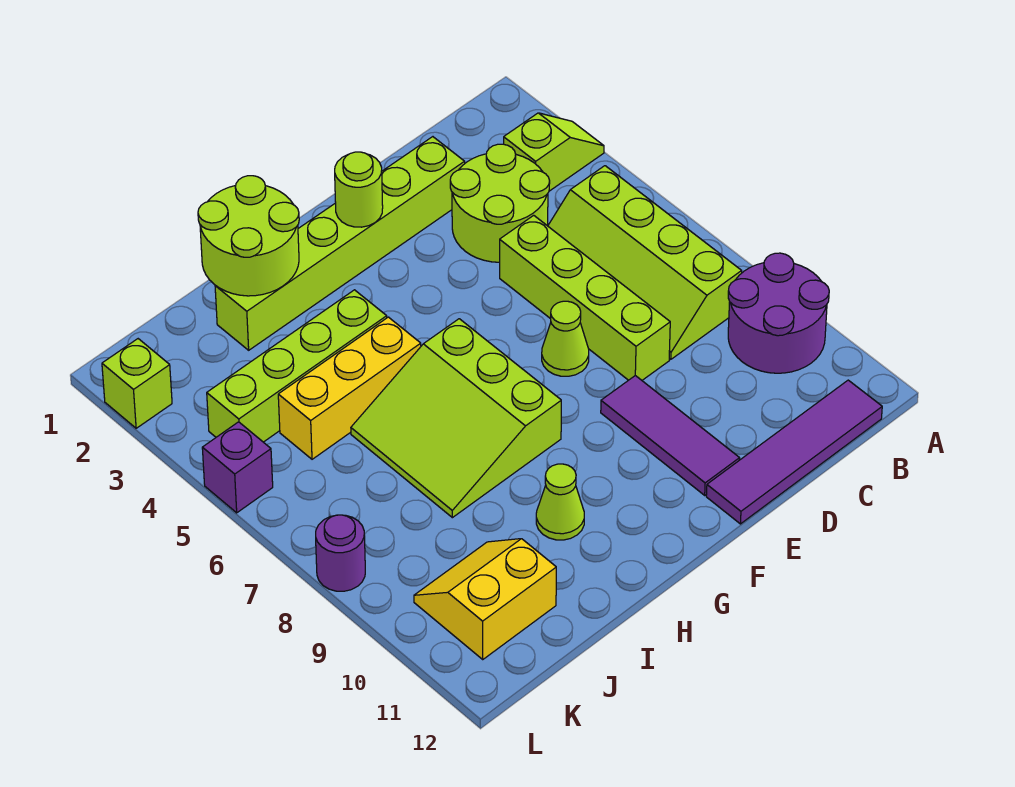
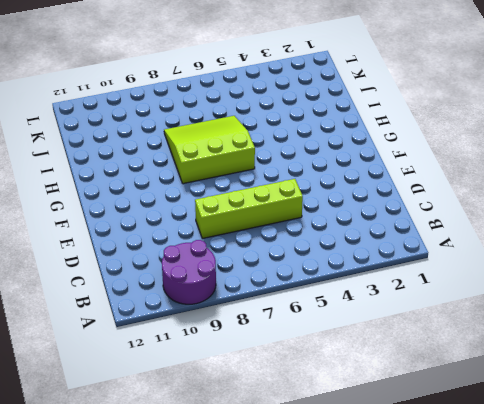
none -> lime slope A3:B3 level 1 top B
none -> lime slope B5:C8 level 1 top B
none -> purple tile B12:E12 level 1

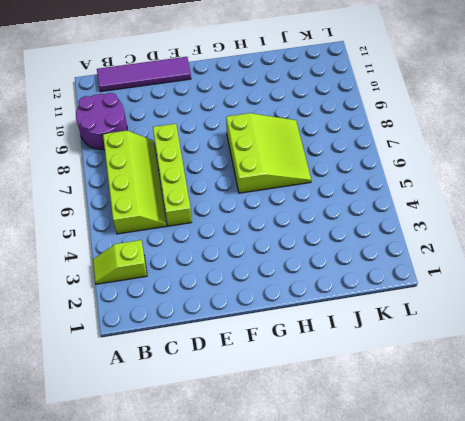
none -> lime round brick C3:D4 level 1
none -> lime brick D2:I2 level 1
none -> lime cone E7 level 1

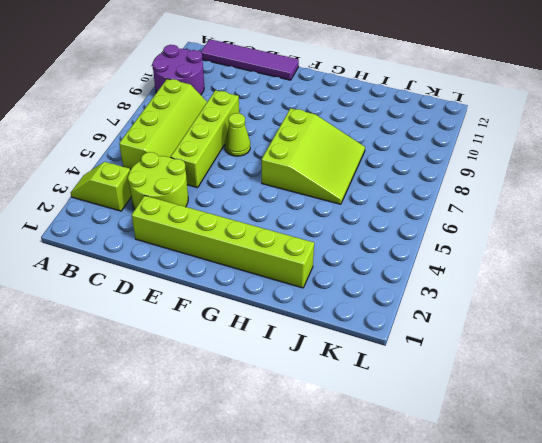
none -> purple tile E9:E11 level 1
none -> lime brick H4:K4 level 1
none -> yellow brick H5:J5 level 1

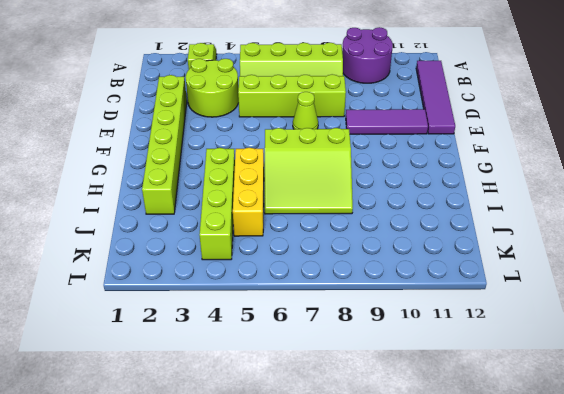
none -> lime cone H10 level 1
none -> yellow slope J10:K11 level 1 top 11
none -> lime brick L2 level 1

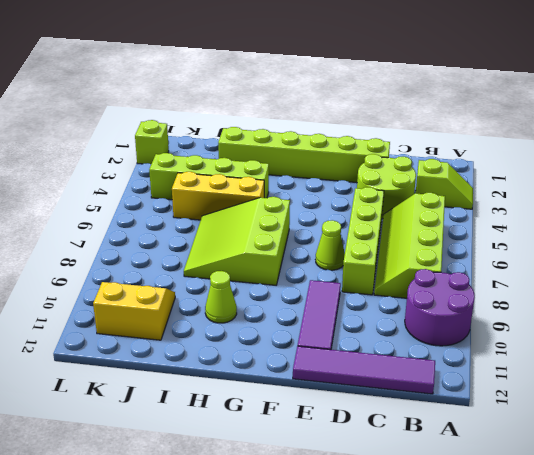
none -> purple brick L5 level 1
none -> purple round brick L8 level 1
none -> lime round brick F2 level 2

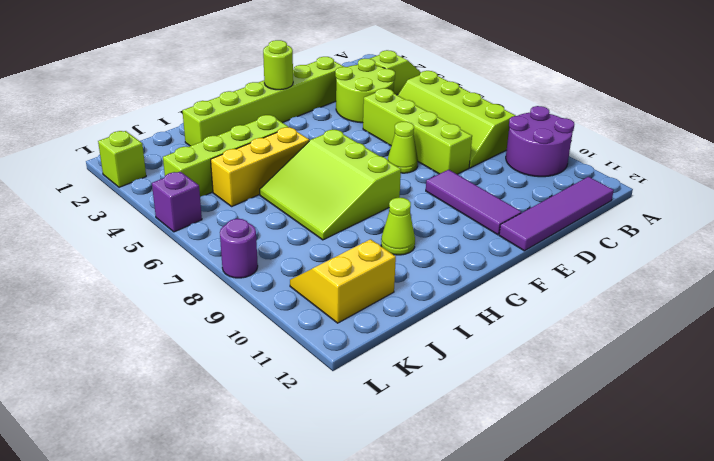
none -> lime round brick H1:I2 level 2

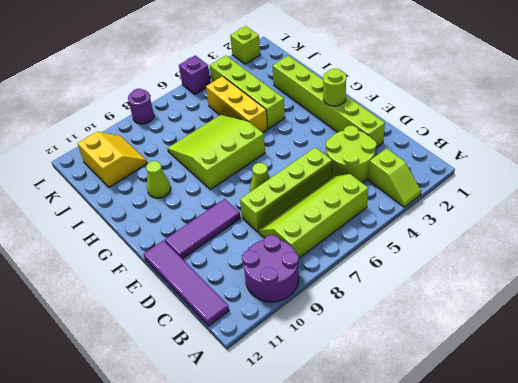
none -> lime round brick H1:I2 level 2

